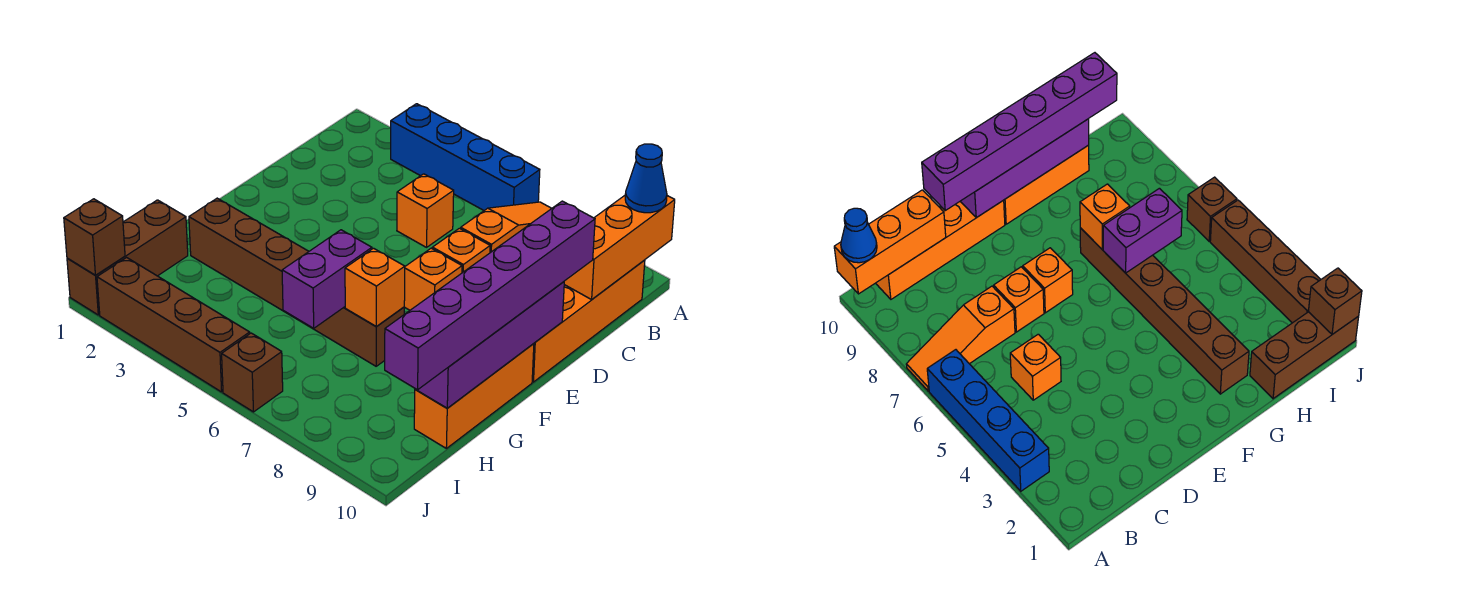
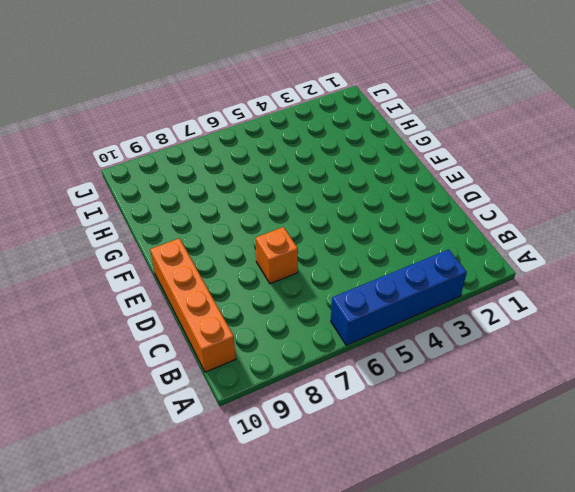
none -> orange slope A7:C7 level 1 top C
none -> orange brick C5 level 1
none -> orange brick E7 level 1

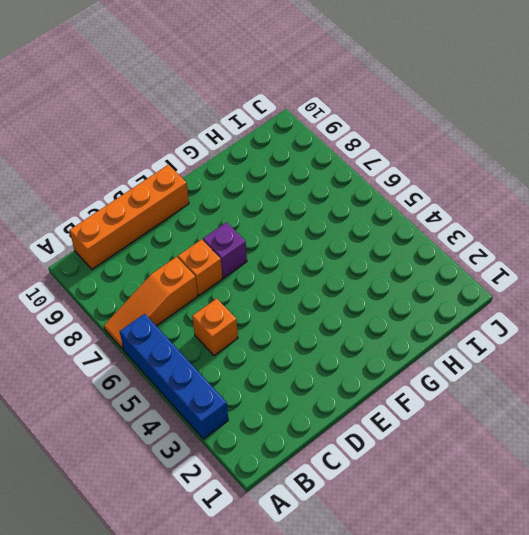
purple brick E7 level 1 -> orange brick E7 level 1
none -> orange brick F10:H10 level 1
none -> brown brick G2:G7 level 1
none -> brown brick H1:J1 level 1

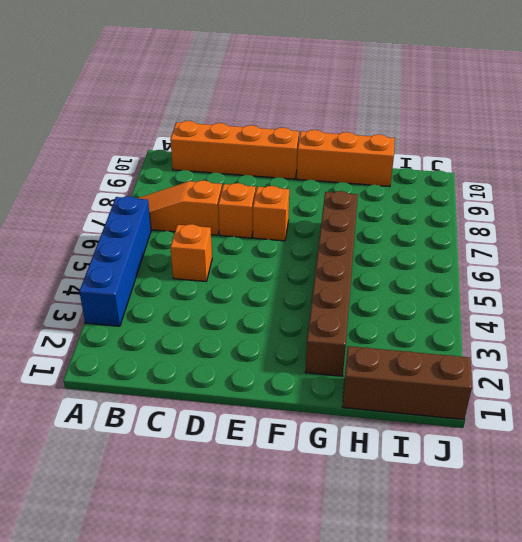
none -> brown brick J2:J5 level 1
none -> brown brick J6 level 1
none -> orange brick A10:C10 level 2

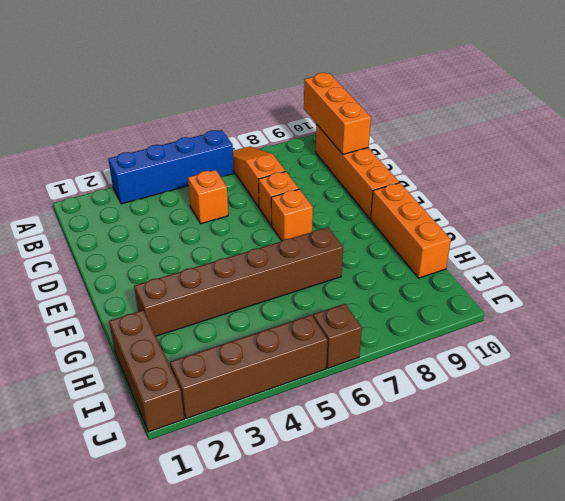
none -> purple brick E10:H10 level 2
none -> purple brick G6:H6 level 2
none -> orange brick G7 level 2

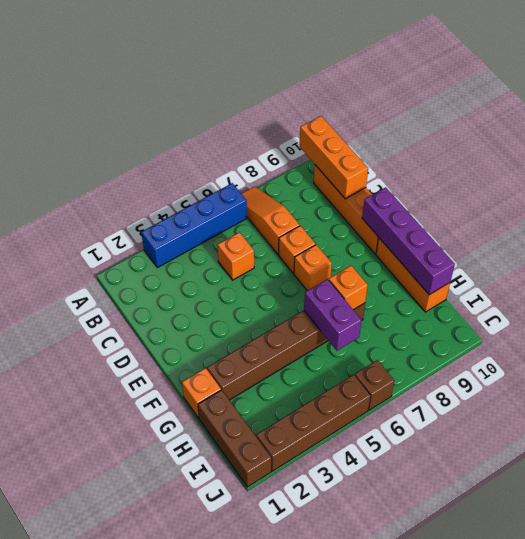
orange brick G1 level 1 -> none
none -> brown brick J1 level 2
none -> blue cone A10 level 3
none -> purple brick D10:I10 level 3

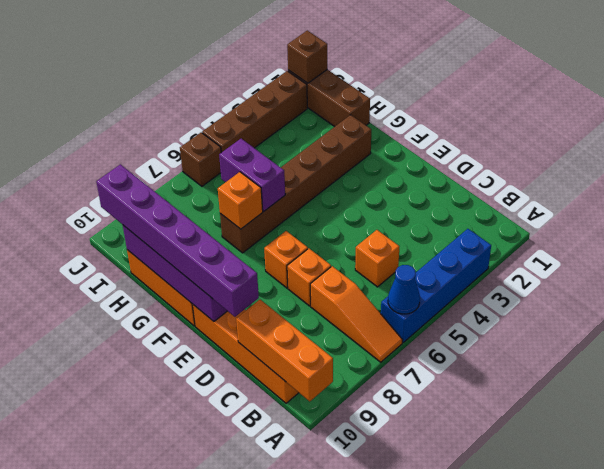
blue cone A6 level 2 -> blue cone A10 level 3

